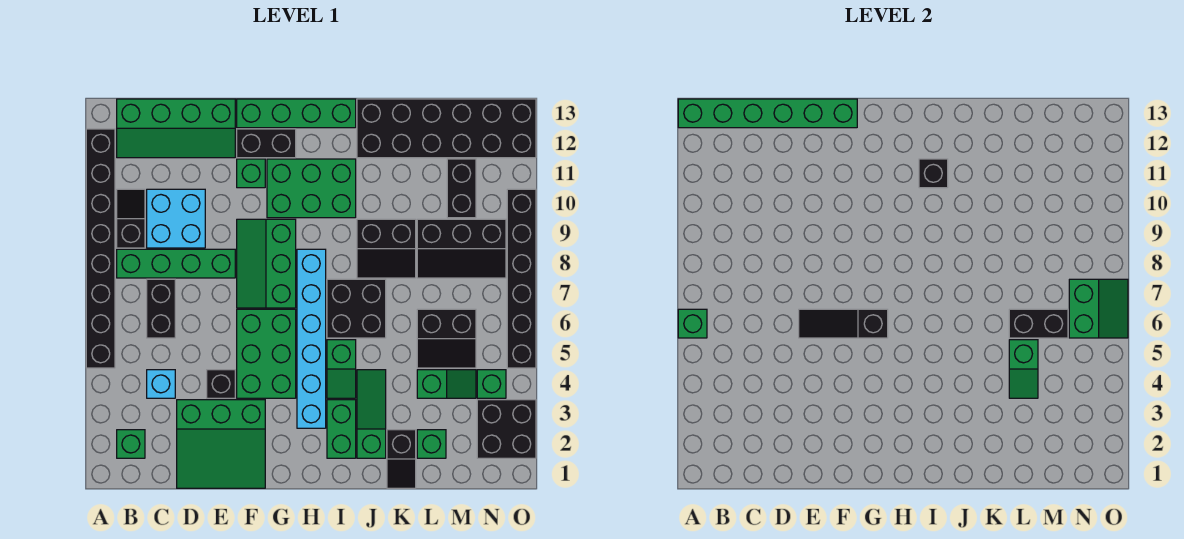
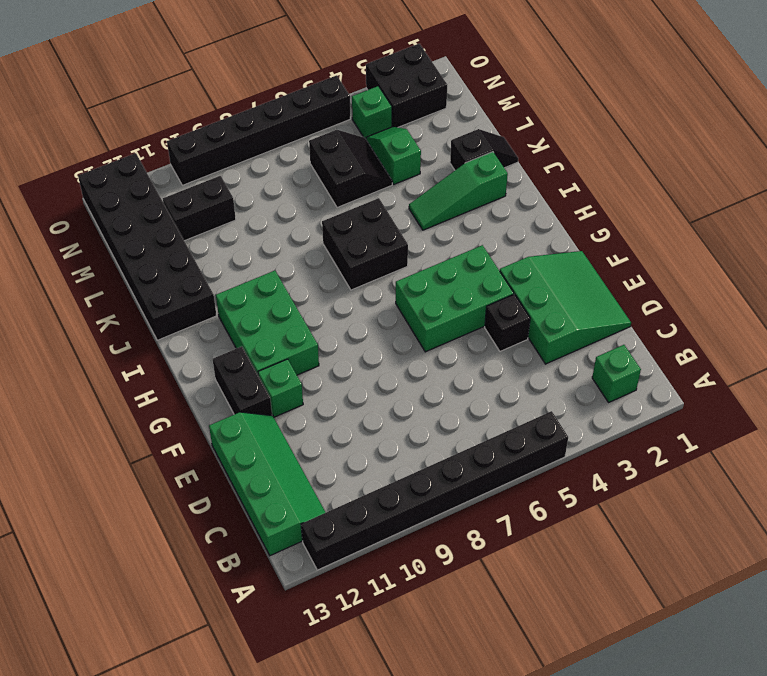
none -> green brick B8:E8 level 1
none -> black slope B9:B10 level 1 top 9
none -> cyan brick C4 level 1
none -> black brick C6:C7 level 1

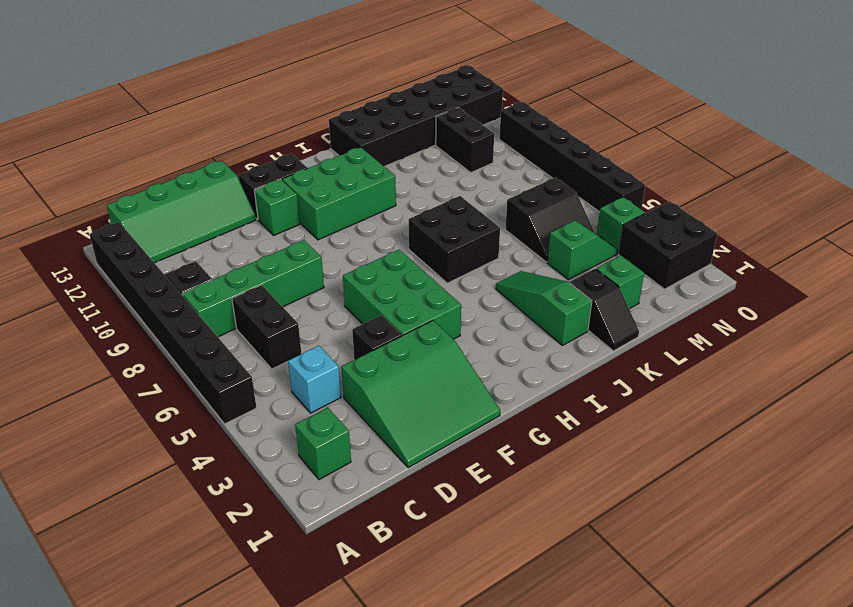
none -> cyan brick C9:D10 level 1
none -> green slope F7:G9 level 1 top G
none -> green brick F13:I13 level 1
none -> cyan brick H3:H8 level 1

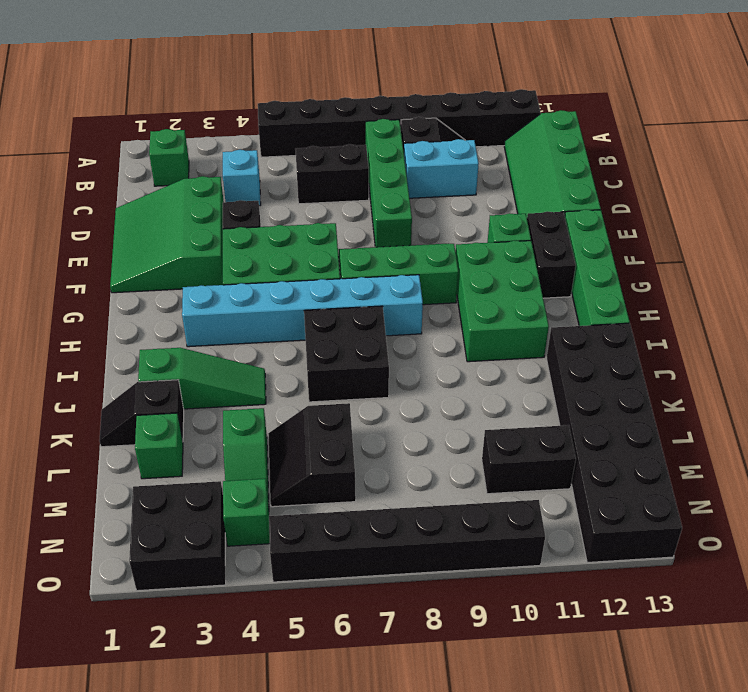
cyan brick C9:C10 level 1 -> cyan brick C9:D10 level 1
none -> green brick I2:I3 level 1
none -> green slope I4:I5 level 1 top 5
none -> black slope J8:K9 level 1 top 9
none -> black slope L8:N9 level 1 top 9

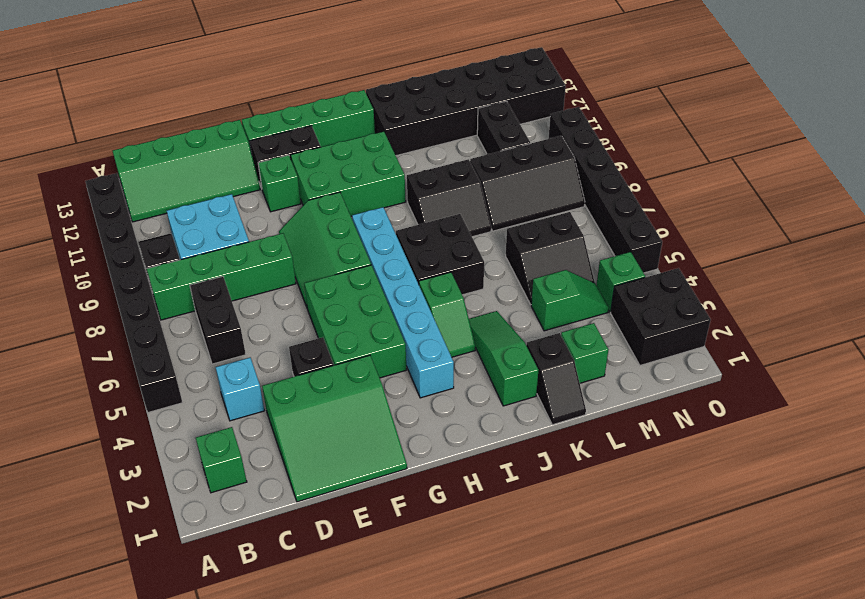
none -> green brick I2:I3 level 1
none -> green brick A6 level 2
none -> green brick A13:F13 level 2
none -> black slope E6:G6 level 2 top G

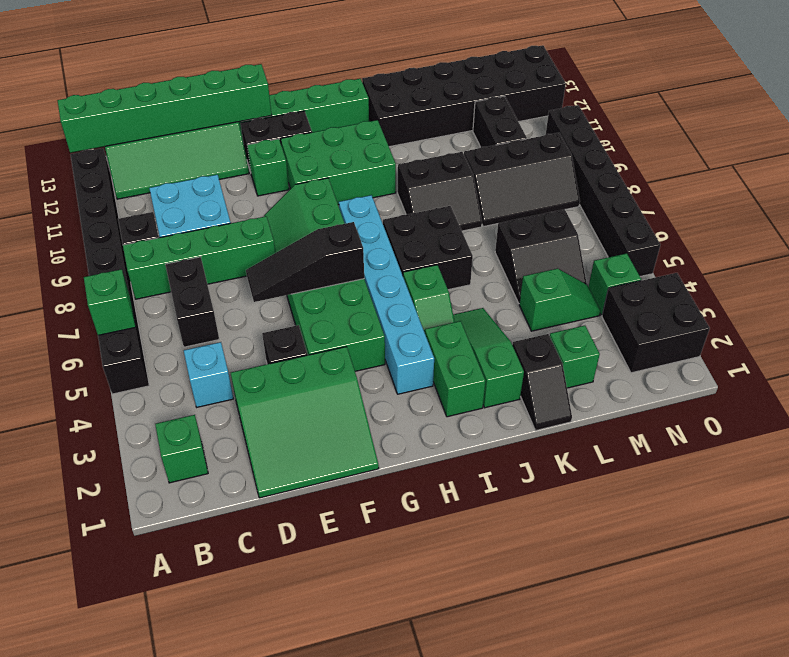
none -> black brick I11 level 2
none -> green slope L4:L5 level 2 top 5
none -> black brick L6:M6 level 2
none -> green slope N6:O7 level 2 top N

